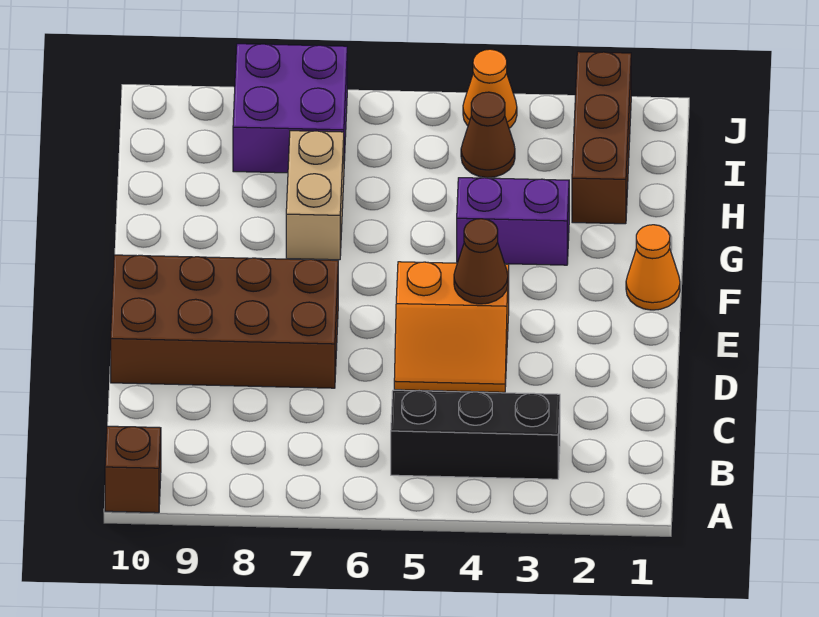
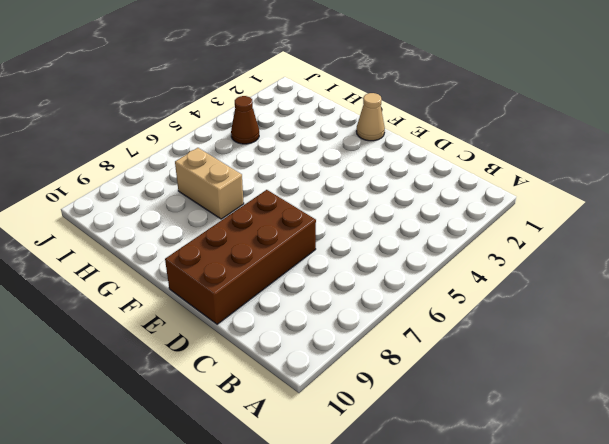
tan cone F1 level 1 -> orange cone F1 level 1
none -> brown brick A10 level 1
none -> black brick B3:B5 level 1
none -> orange slope D4:E5 level 1 top E

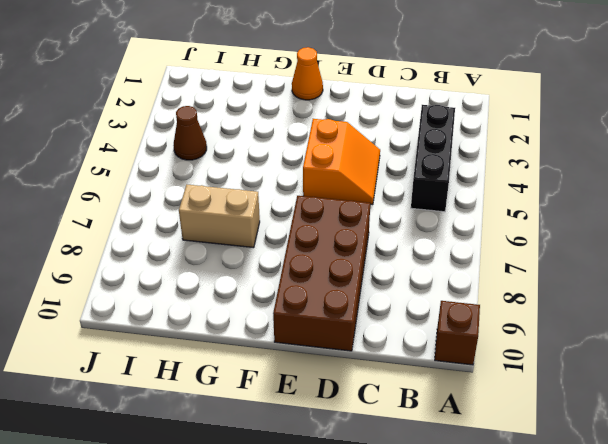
none -> purple brick G3:G4 level 1
none -> brown brick H2:J2 level 1
none -> purple brick I7:J8 level 1

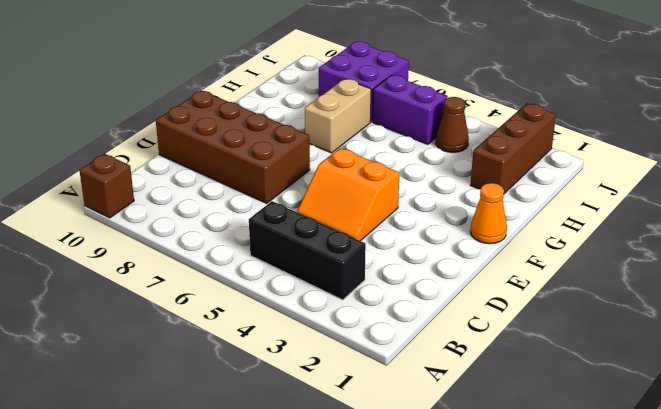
purple brick I5:I6 level 1 -> purple brick G3:G4 level 1
none -> orange cone J4 level 1
none -> brown cone E4 level 2

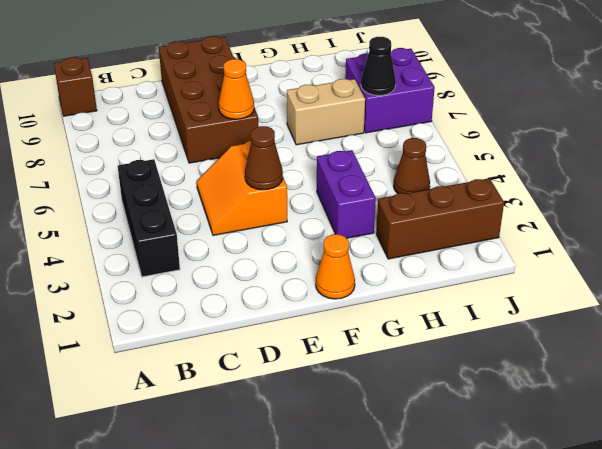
orange cone E7 level 2 -> orange cone J4 level 1
black cone I7 level 2 -> none

